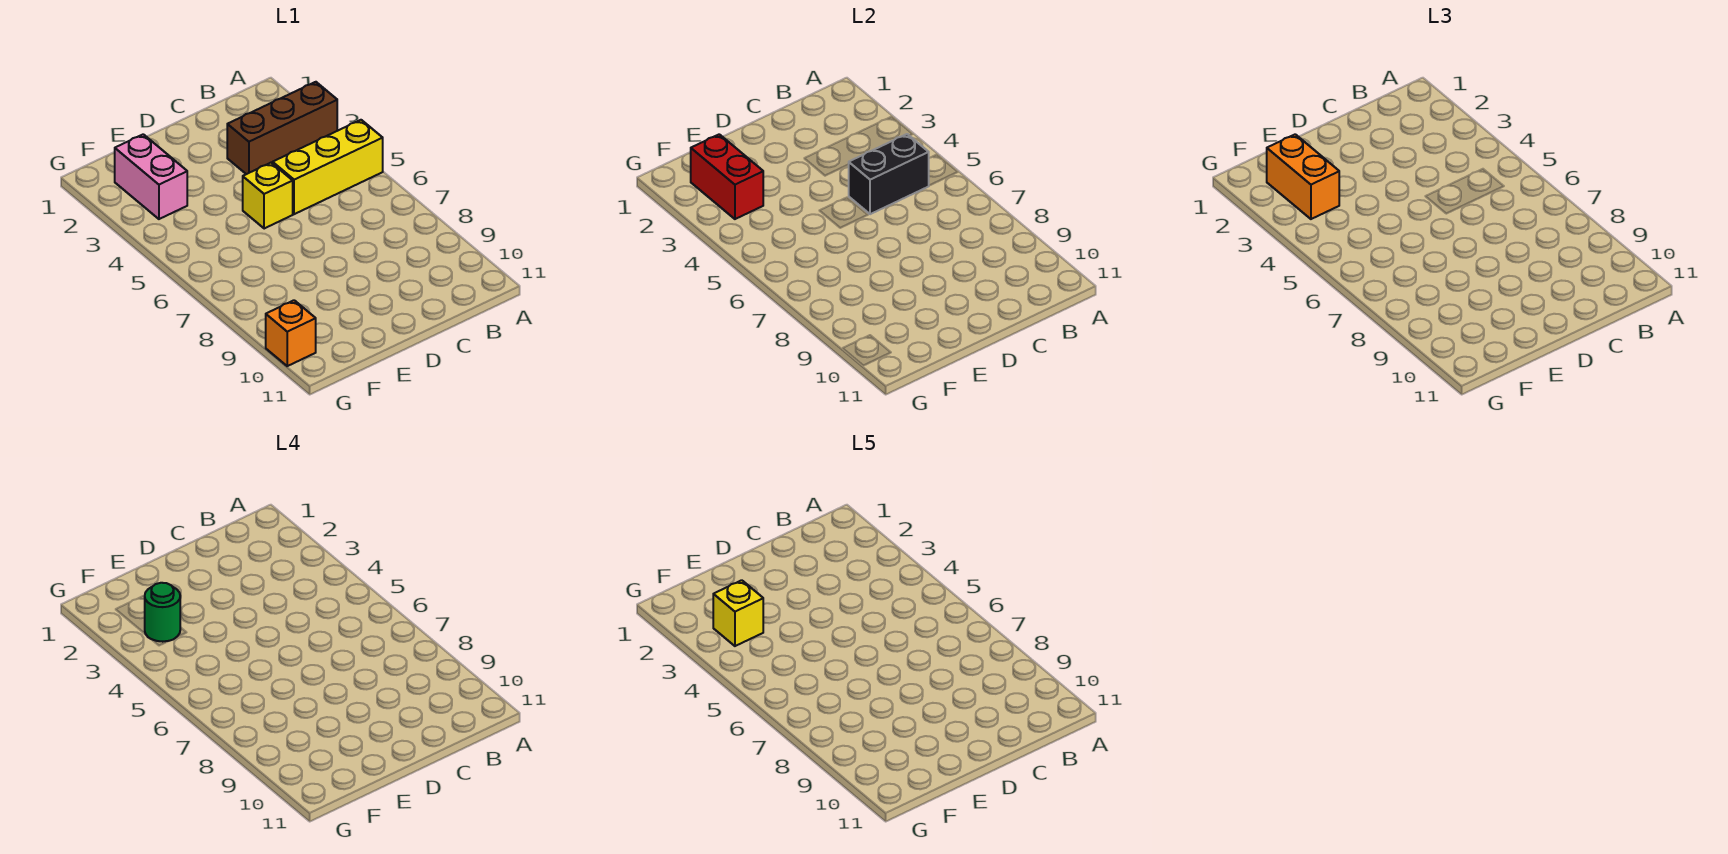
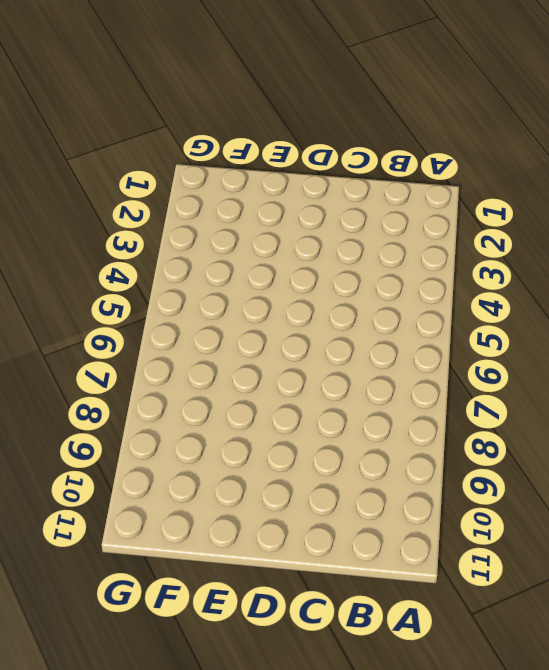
none -> brown brick A3:C3 level 1
none -> yellow brick A5:C5 level 1

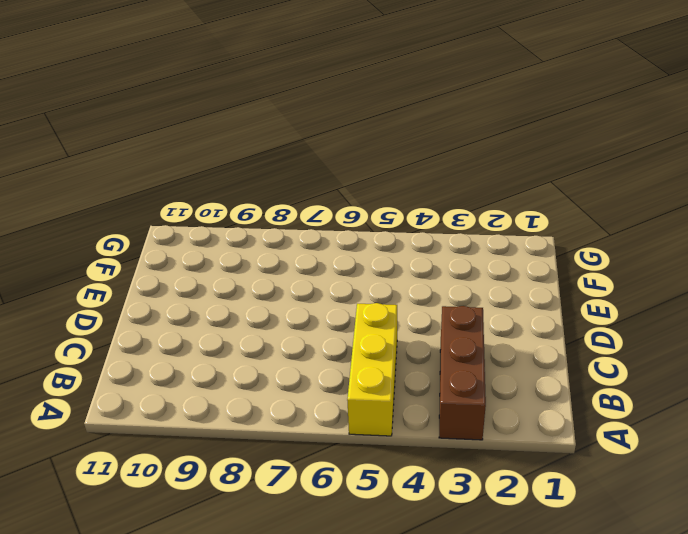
none -> yellow brick D5 level 1
none -> pink brick F2:F3 level 1

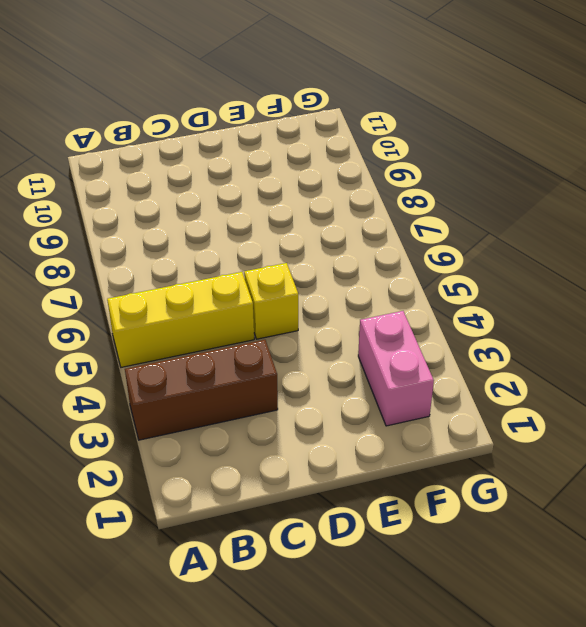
none -> orange brick G10 level 1
none -> black brick B5:C5 level 2

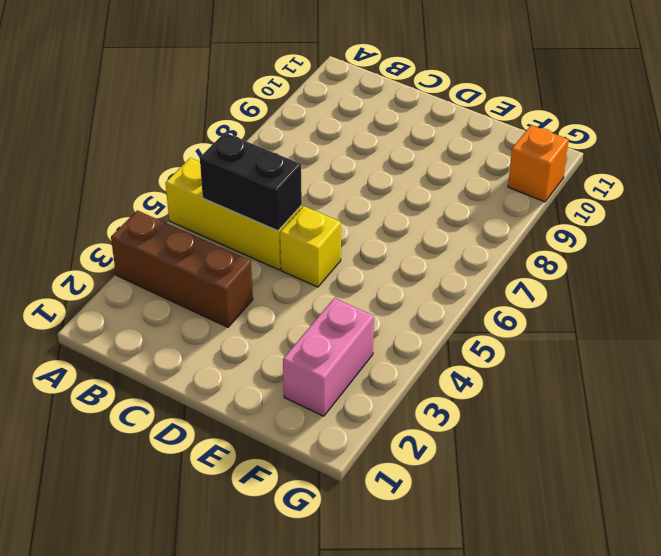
none -> red brick F2:F3 level 2
none -> orange brick F2:F3 level 3

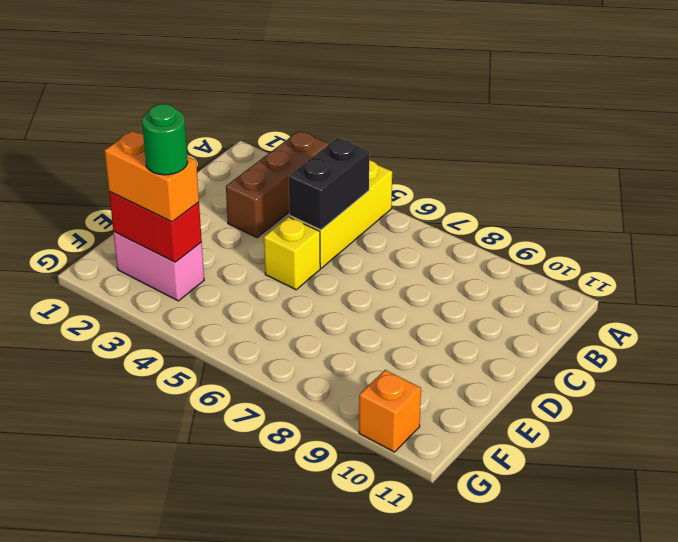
none -> yellow brick F3 level 5

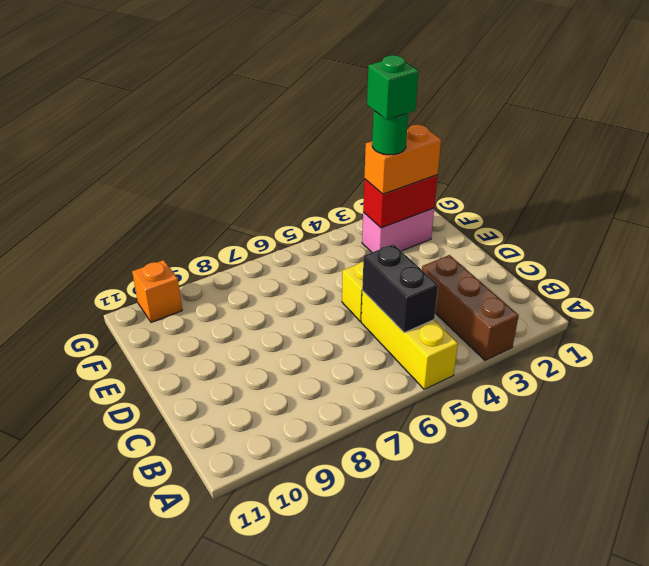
green brick F3 level 5 -> yellow brick F3 level 5

